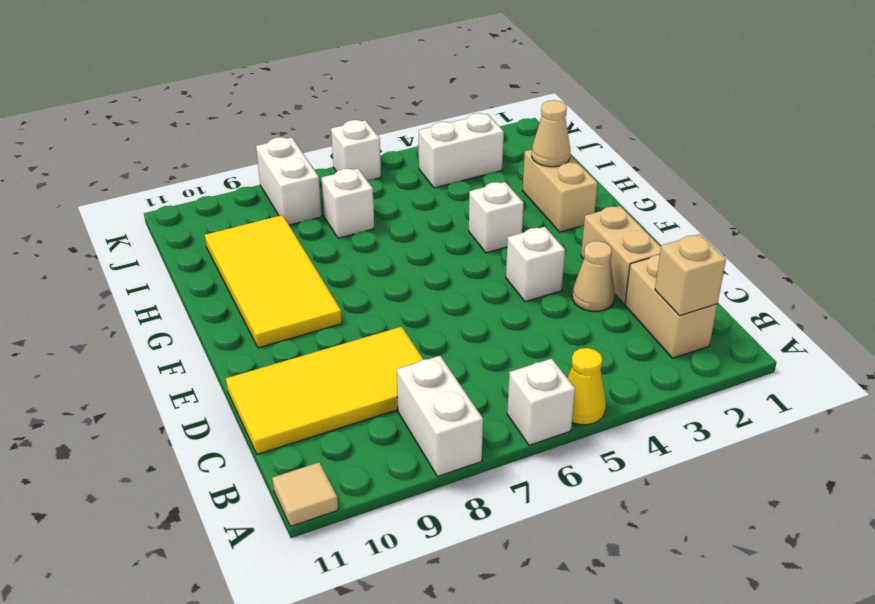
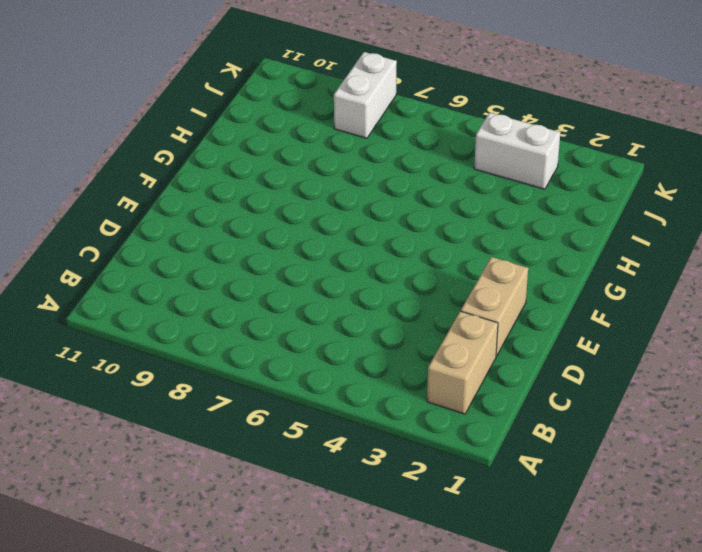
none -> yellow cone A5 level 1
none -> white brick A6 level 1
none -> white brick A8:B8 level 1

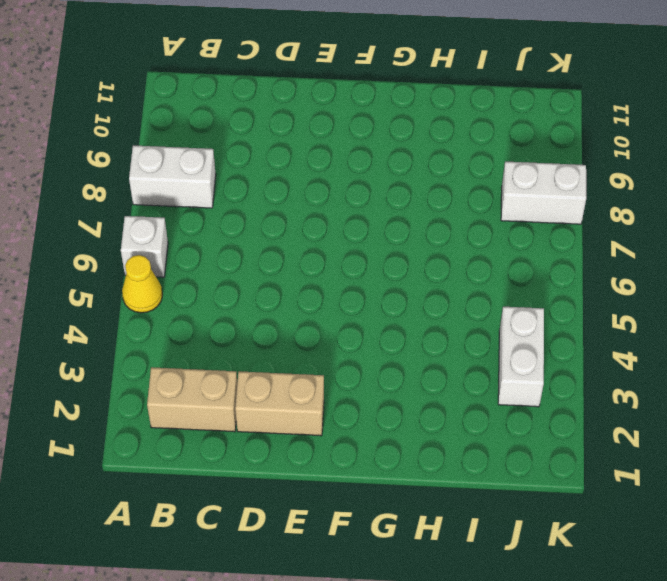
none -> tan tile A11 level 1
none -> yellow tile C8:D11 level 1
none -> tan cone D3 level 1

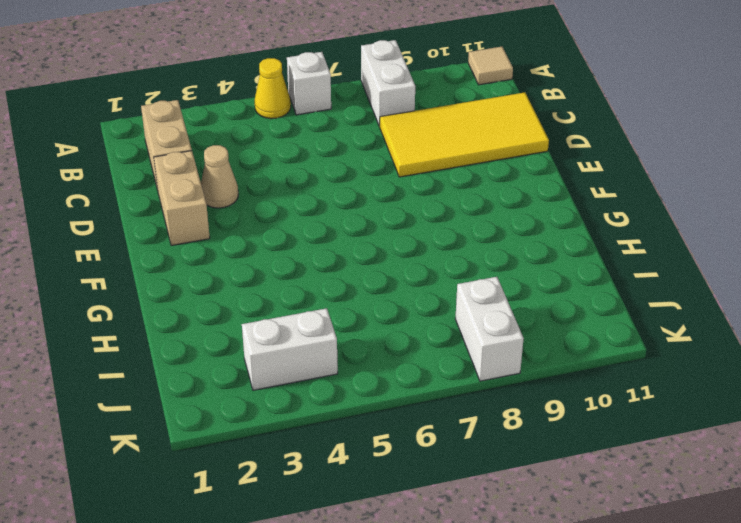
none -> white brick E4 level 1
none -> yellow tile F9:I10 level 1
none -> tan brick G2:H2 level 1

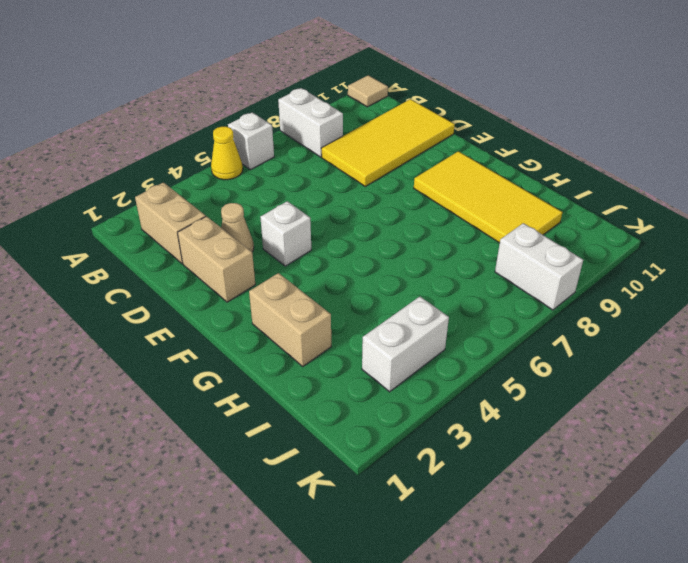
none -> white brick G4 level 1
none -> white brick I7 level 1
none -> white brick K6 level 1

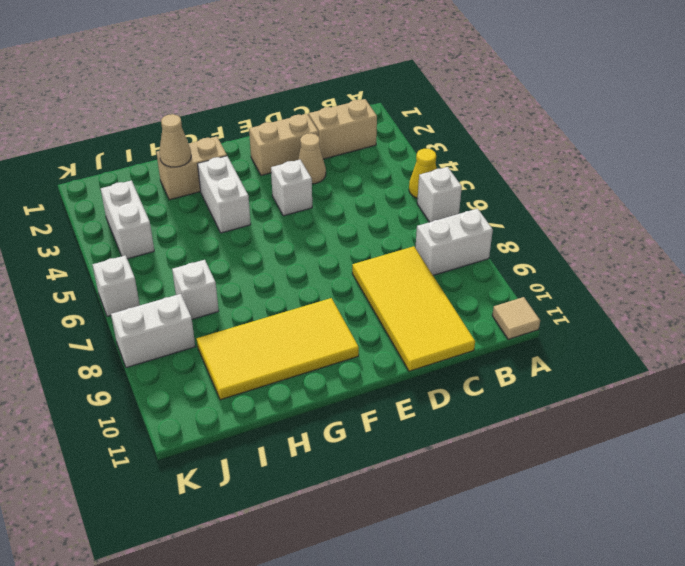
white brick G3:G4 level 1 -> white brick G4 level 1
none -> tan brick B2 level 2

